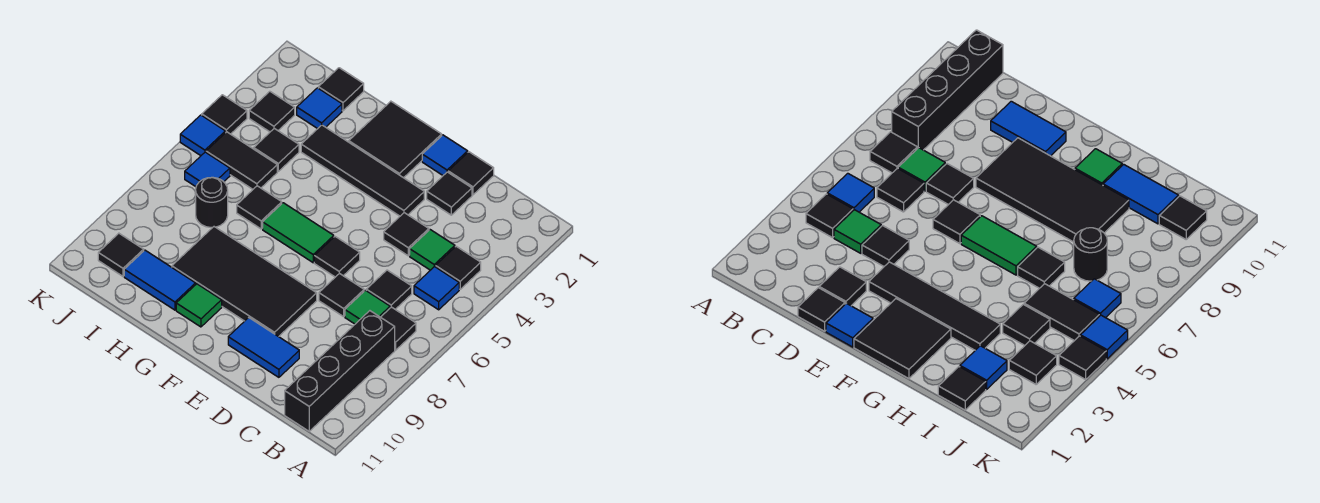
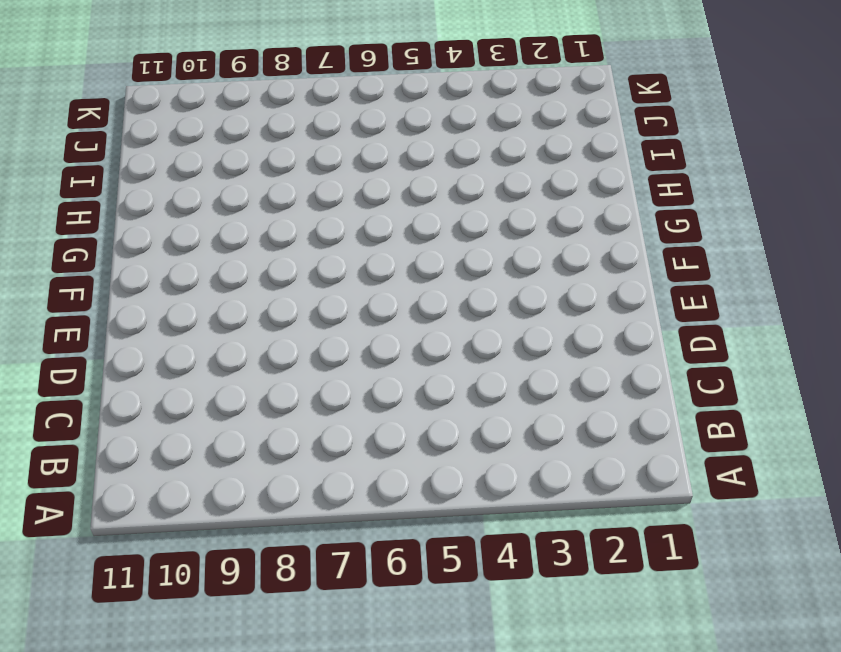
none -> black tile B4 level 1
none -> blue tile B5 level 1
none -> black tile B7 level 1
none -> black brick B8:B11 level 1

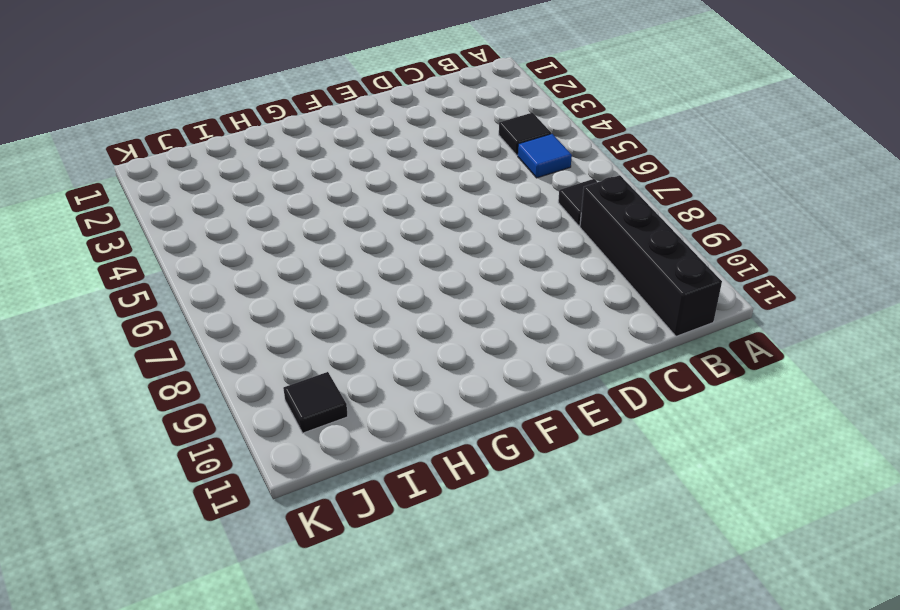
none -> green tile C4 level 1
none -> black tile C6 level 1
none -> green tile C7 level 1
none -> black tile D1 level 1

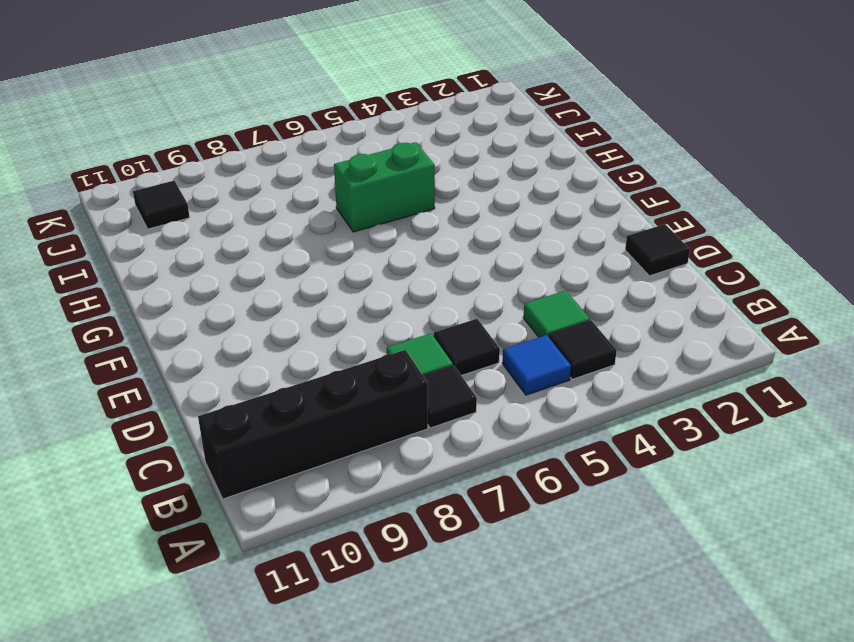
green brick H5:H6 level 1 -> black tile H6 level 1
none -> black tile D2 level 1
none -> black tile D4 level 1
none -> black tile D7 level 1
none -> blue tile D10:E10 level 1

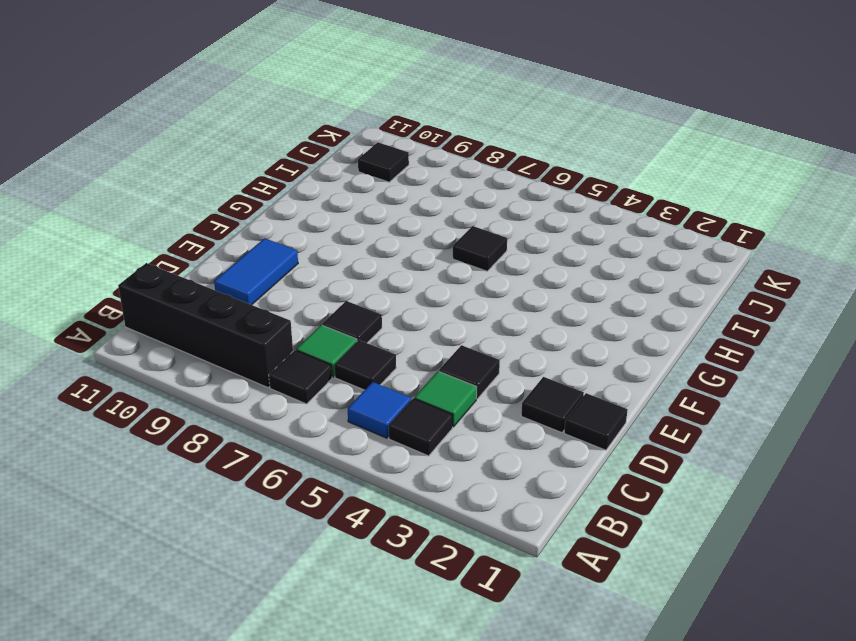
none -> blue tile E1 level 1
none -> black tile E3:H3 level 1
none -> black tile E6 level 1
none -> black tile E8:H9 level 1

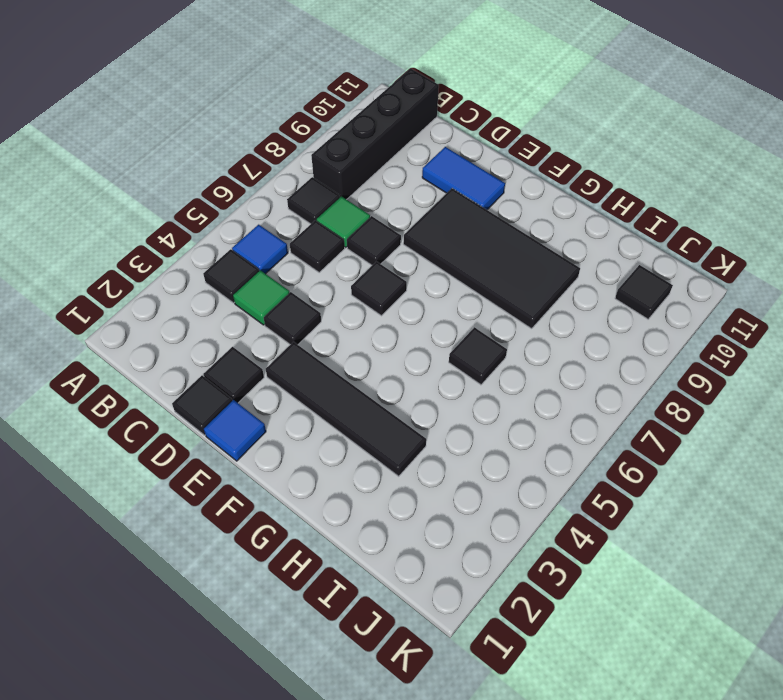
none -> black tile F1:G2 level 1
none -> green tile F6:G6 level 1
none -> green tile G10 level 1
none -> blue tile H10:I10 level 1

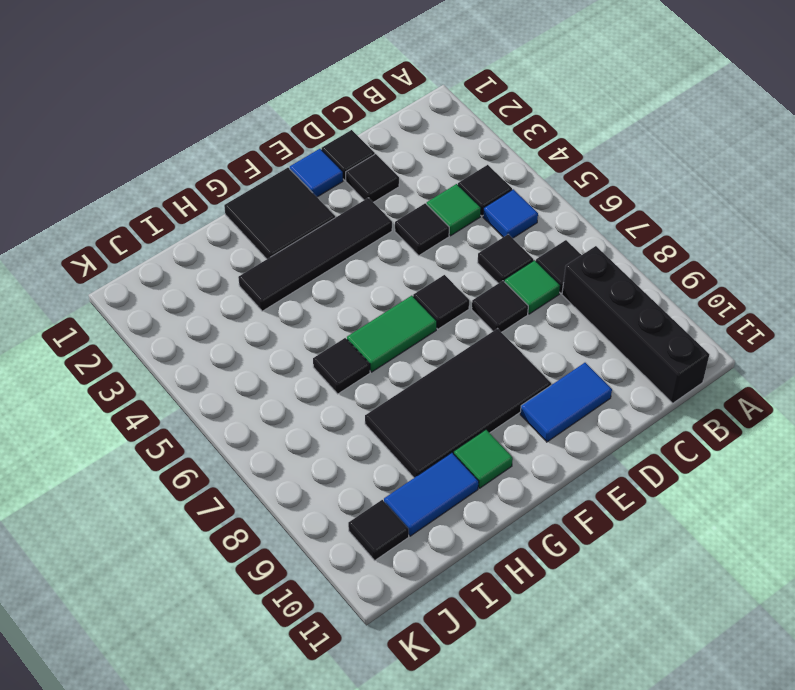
none -> black tile I1 level 1
none -> blue tile I2 level 1
none -> black tile I4 level 1
none -> black tile I5:J5 level 1

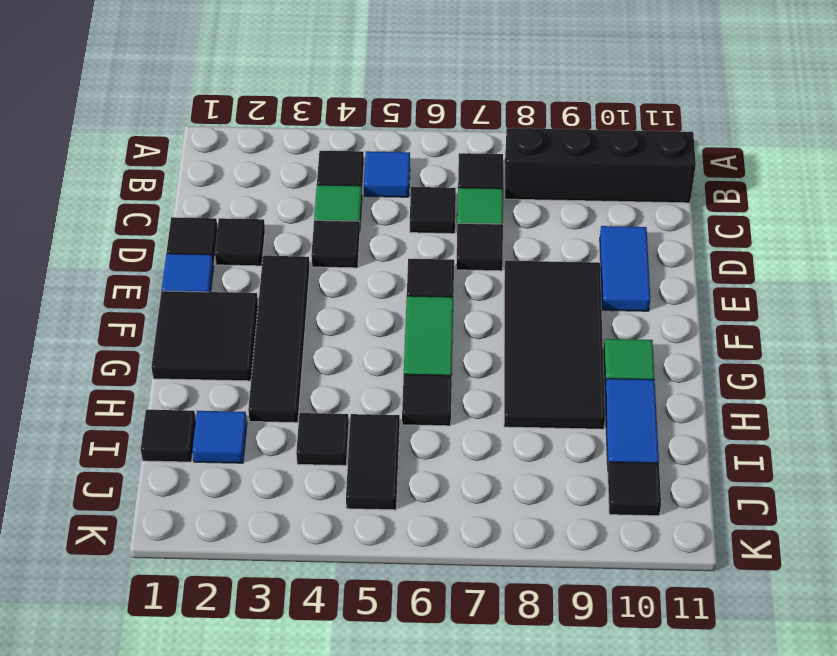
none -> black round brick I7 level 1
none -> black tile J3 level 1
none -> blue tile J6 level 1
none -> black tile K4 level 1

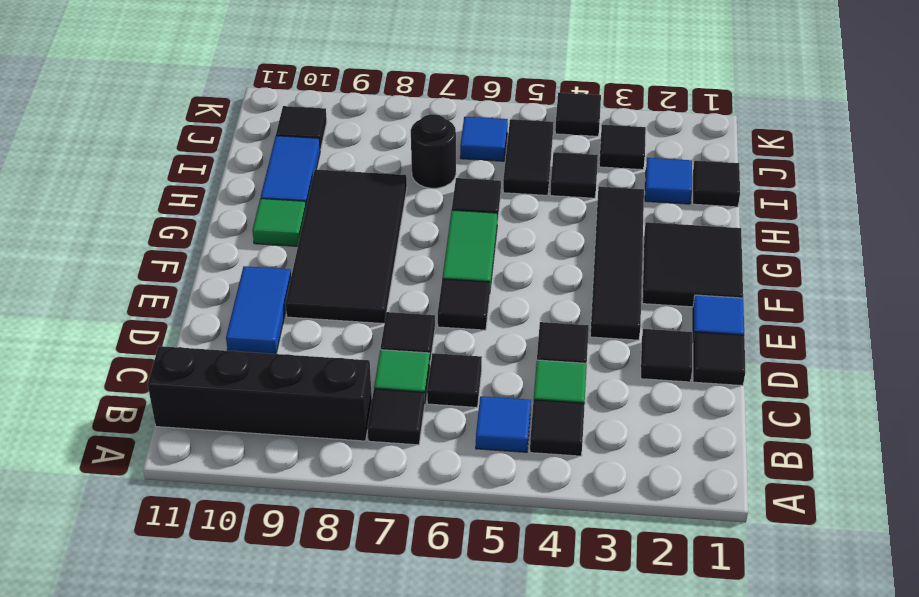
none -> blue tile K5 level 1

